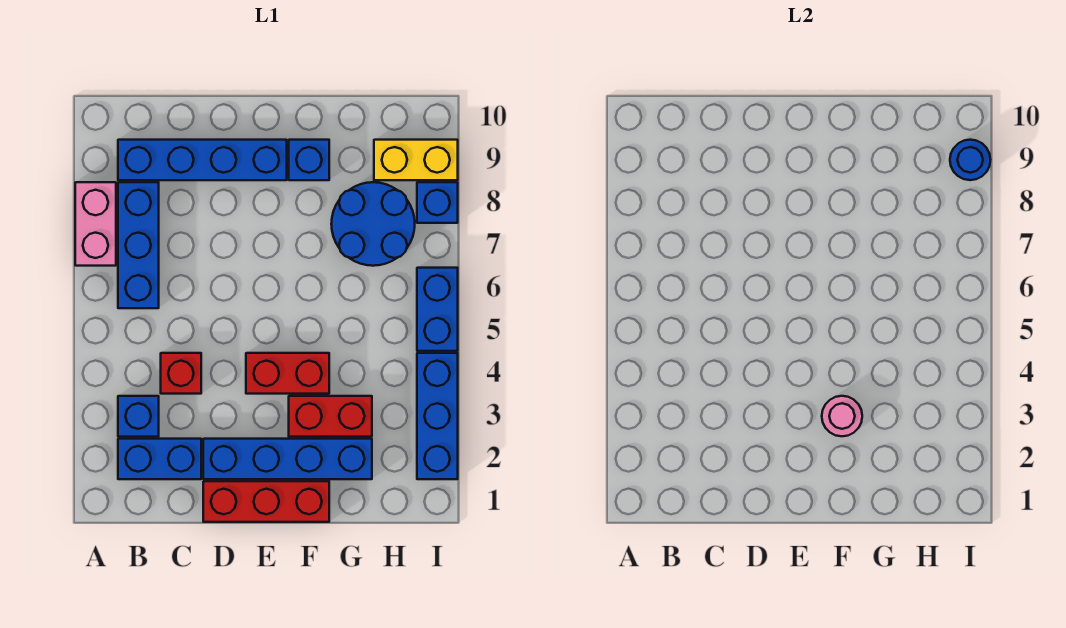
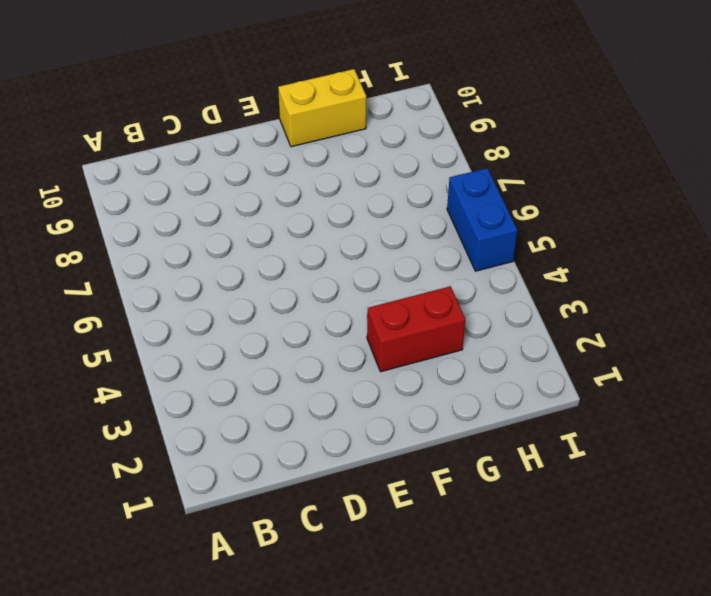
yellow brick F10:G10 level 1 -> yellow brick H9:I9 level 1
none -> pink brick A7:A8 level 1
none -> blue brick B2:C2 level 1
none -> blue brick B3 level 1

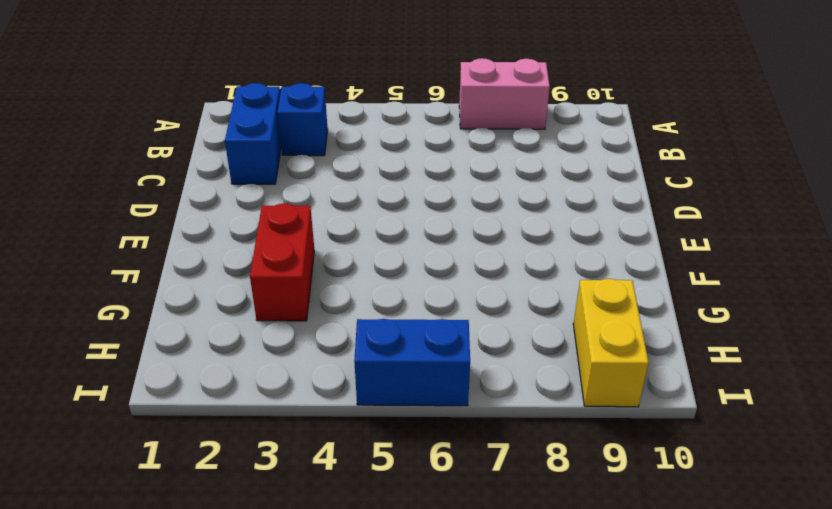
none -> blue brick B6:B8 level 1
none -> blue brick B9:E9 level 1
none -> red brick C4 level 1

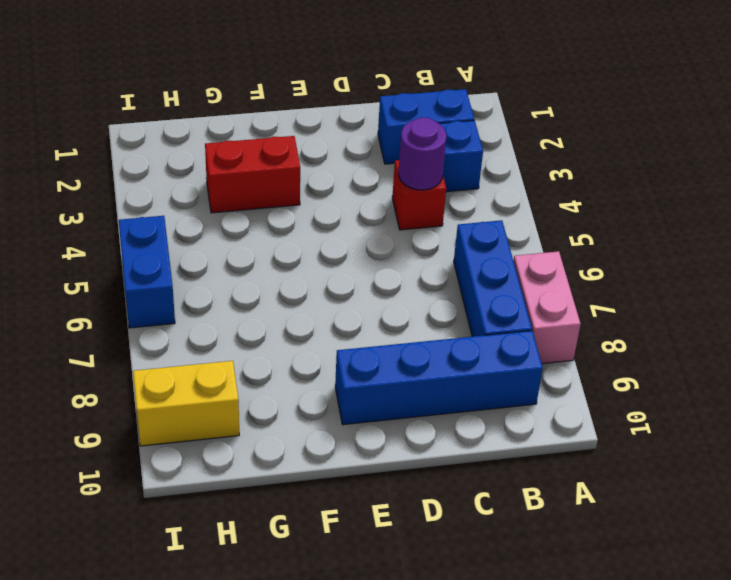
purple round brick C4 level 2 -> none
none -> red brick D1:F1 level 1
none -> blue brick D2:G2 level 1
none -> red brick E4:F4 level 1

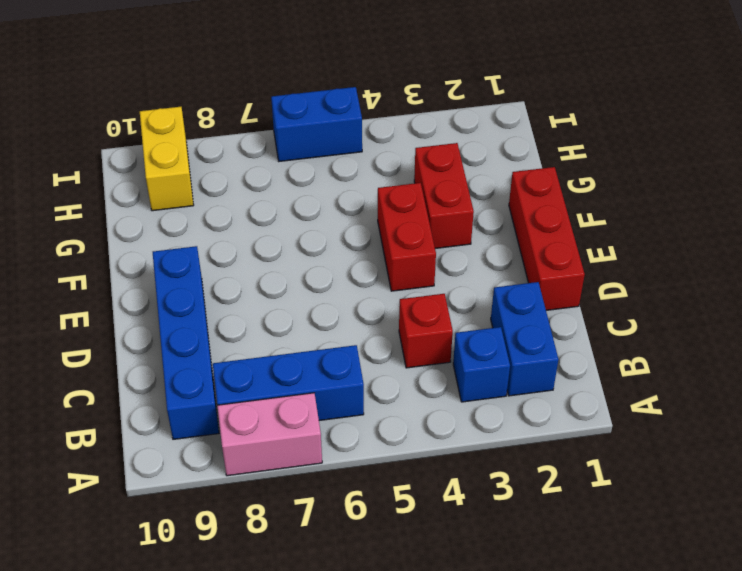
none -> blue brick D2:G2 level 1
none -> blue brick F9 level 1
none -> blue round brick G7:H8 level 1

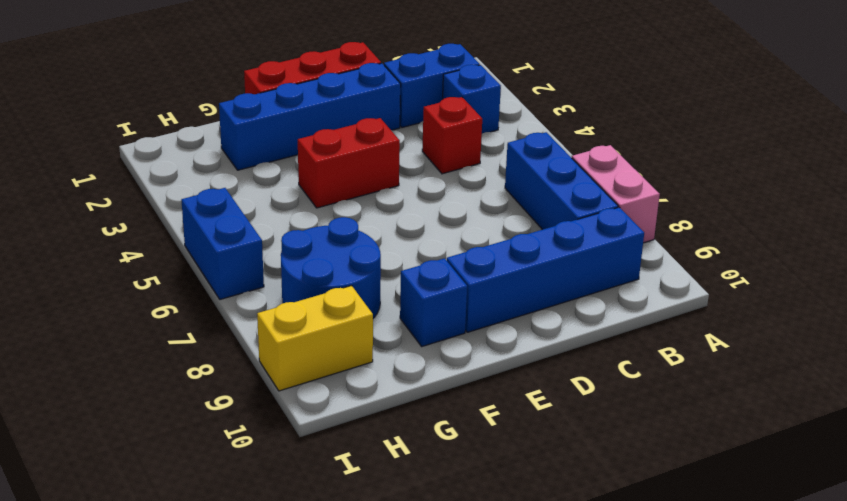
none -> red brick F3:G3 level 1
none -> blue brick I2:I4 level 1
none -> blue brick I8 level 1

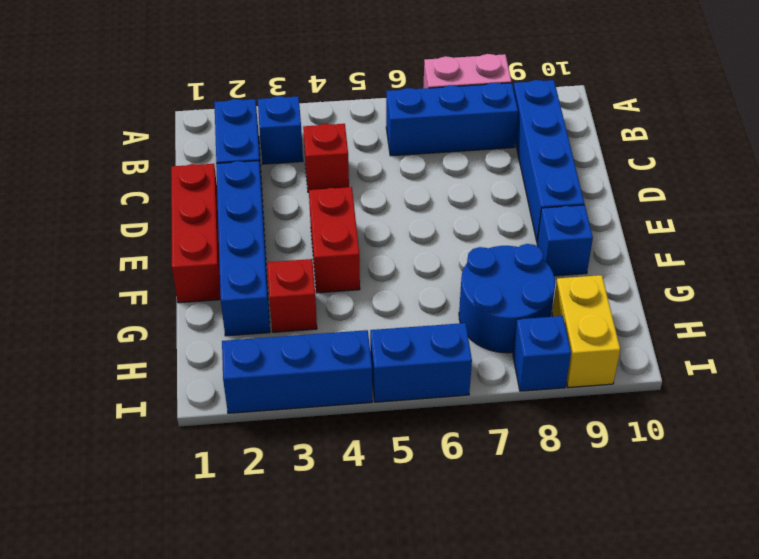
red brick G3 level 1 -> red brick F3:G3 level 1
none -> pink round brick F3 level 2
none -> blue round brick I9 level 2

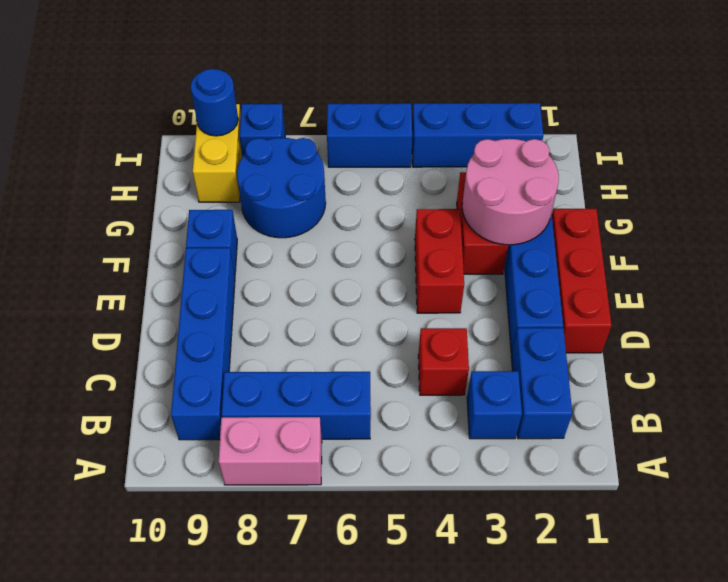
pink round brick F2:G3 level 2 -> pink round brick F3 level 2

